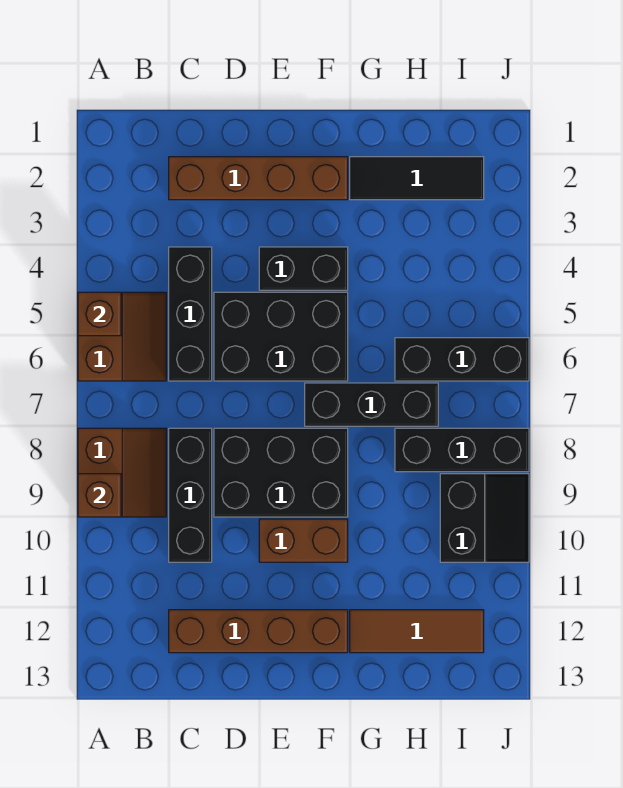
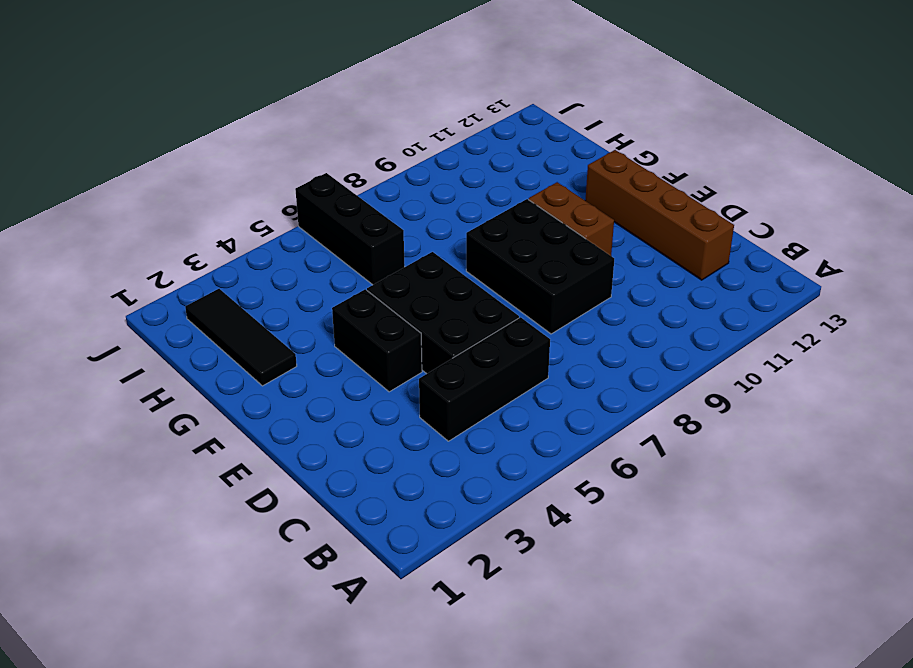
none -> brown slope A5:B6 level 1 top A
none -> brown slope A8:B9 level 1 top A
none -> brown brick C2:F2 level 1

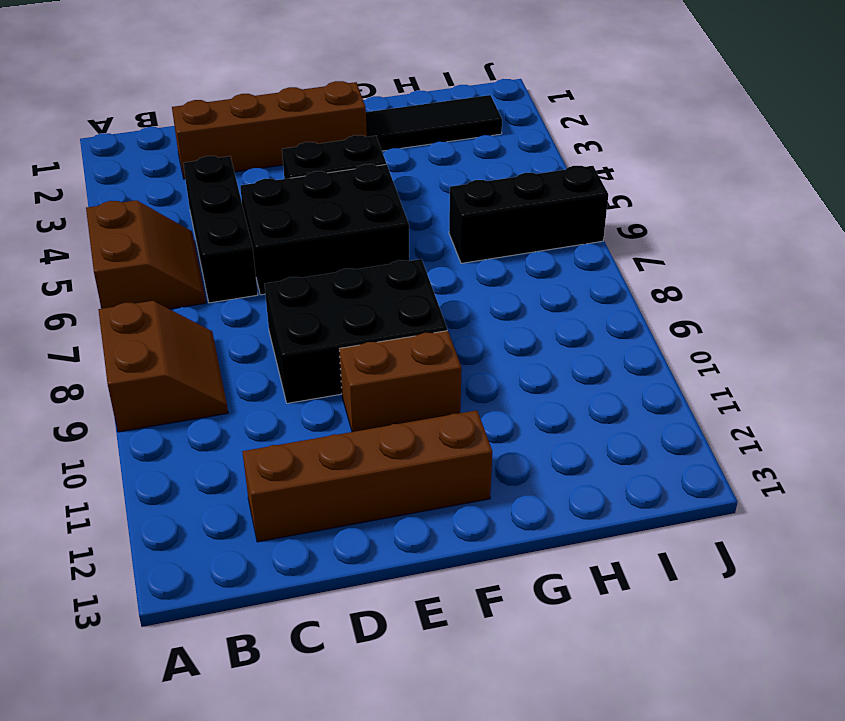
none -> black brick C8:C10 level 1
none -> black brick F7:H7 level 1
none -> brown tile G12:I12 level 1

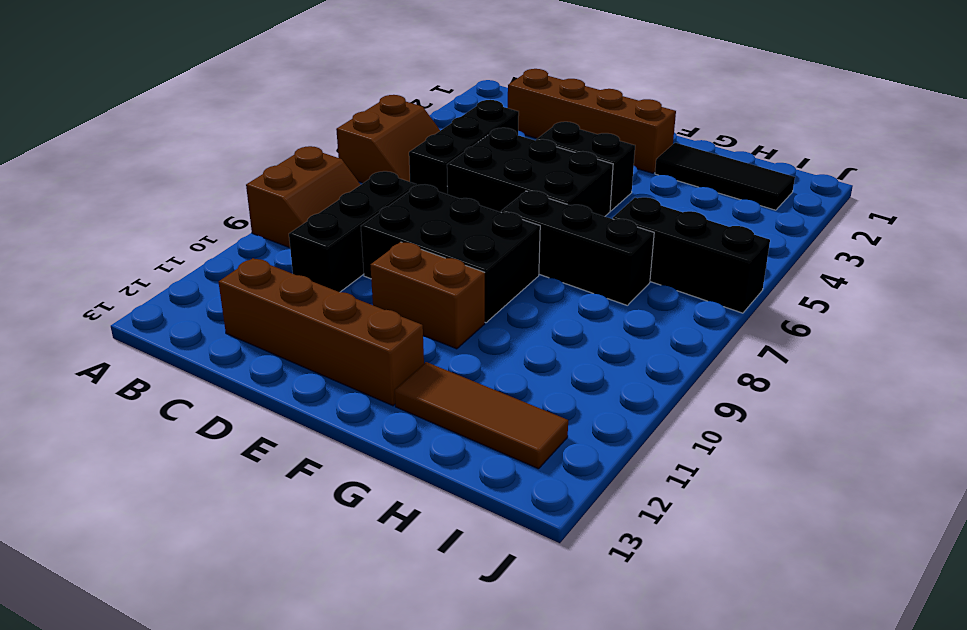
none -> black brick H8:J8 level 1
none -> black slope I9:J10 level 1 top I
none -> brown brick A5 level 2

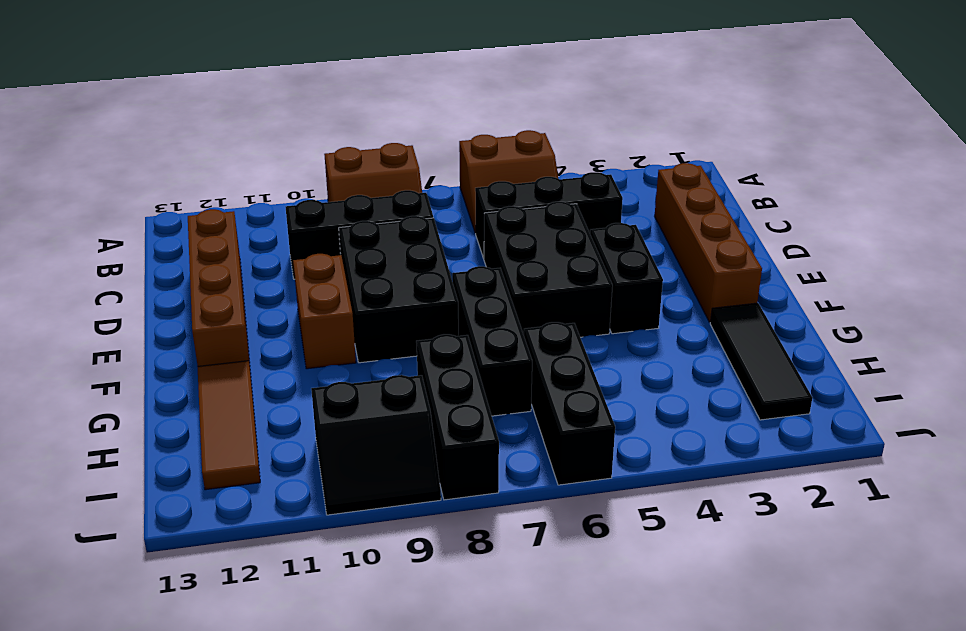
none -> brown brick A5 level 2
none -> brown brick A9 level 2

